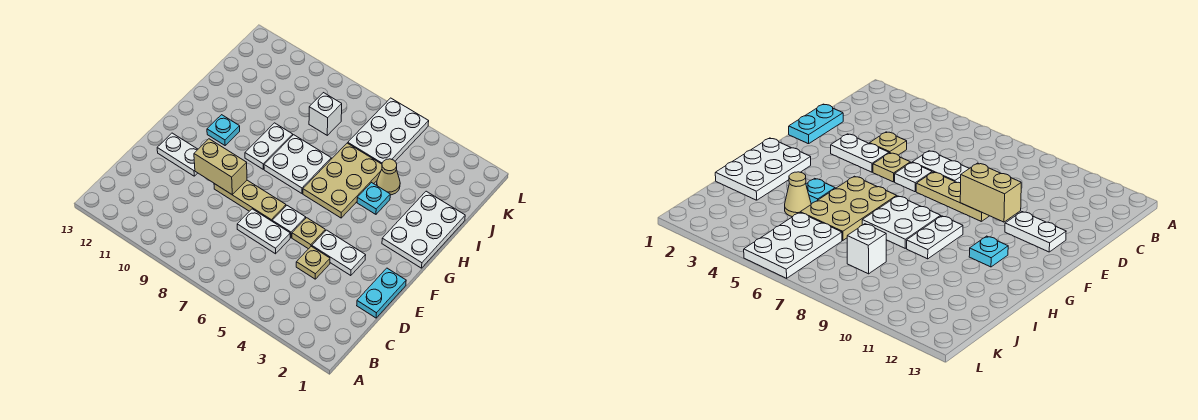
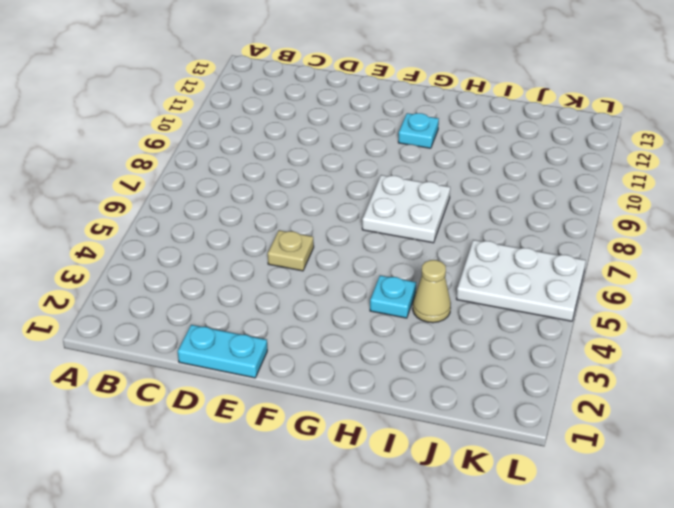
none -> tan plate D4 level 1
none -> white plate D6:D7 level 1
none -> white plate E3:E4 level 1

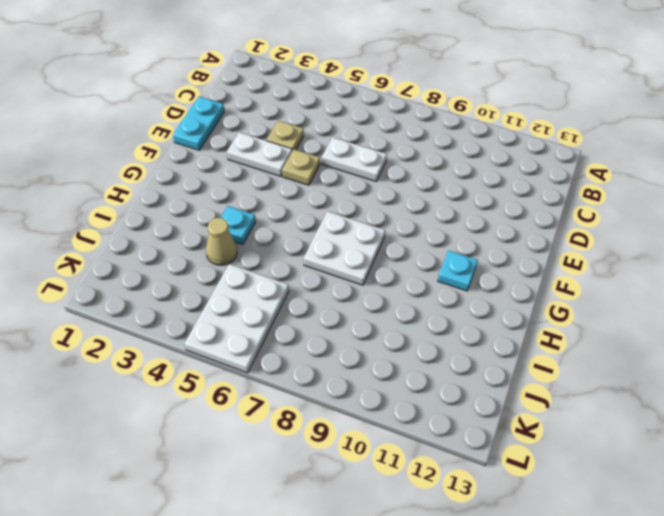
none -> white plate E6 level 1
none -> tan plate E7:E9 level 1
none -> white plate E11:E12 level 1

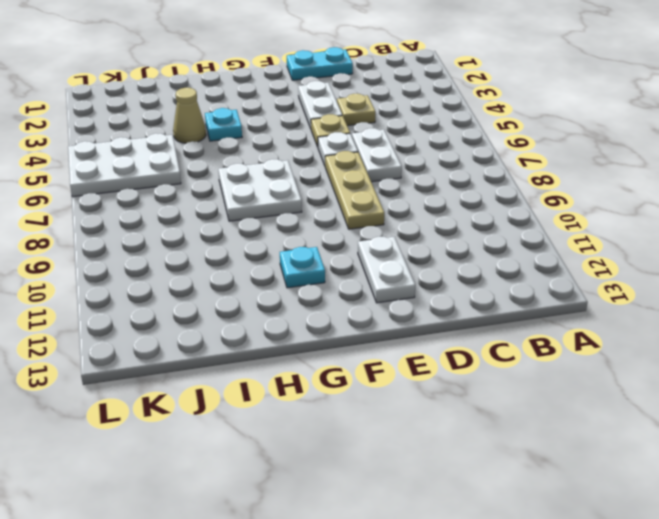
none -> white plate G1:I2 level 1
none -> tan plate G5:I6 level 1
none -> white plate G9:H9 level 1

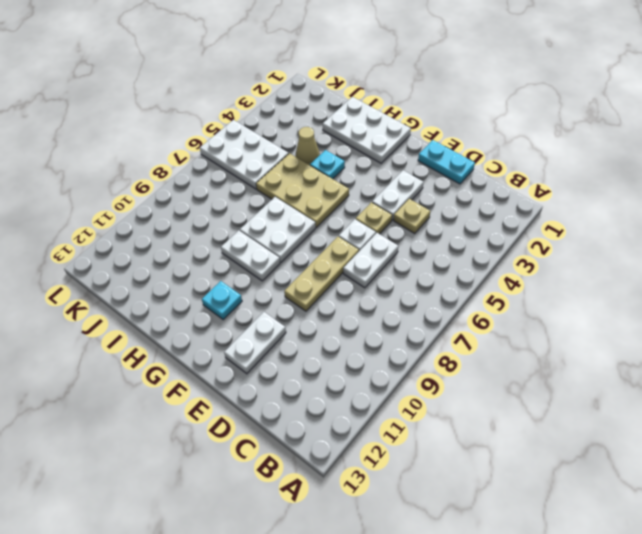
none -> white brick J8 level 1
none -> tan brick E9:E10 level 2

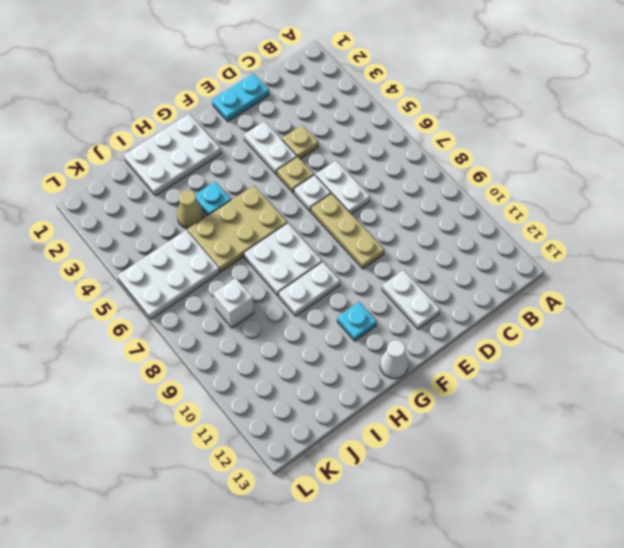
white cone G13 level 1 -> none
none -> tan brick E9:E10 level 2

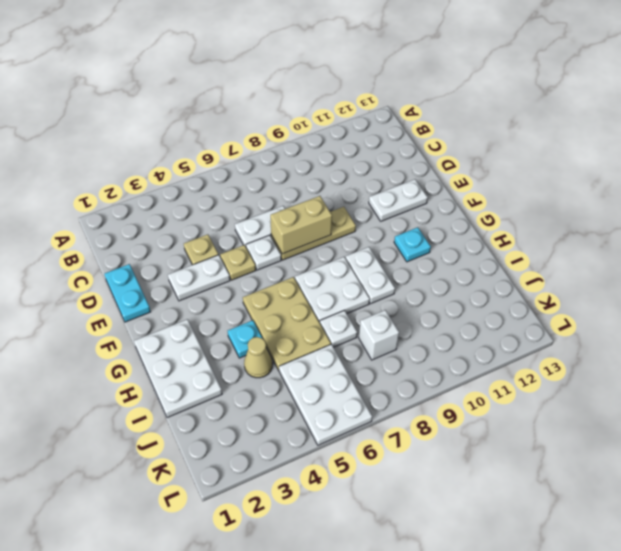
tan brick E7:E8 level 2 -> tan brick E9:E10 level 2
white plate I7 level 1 -> none

